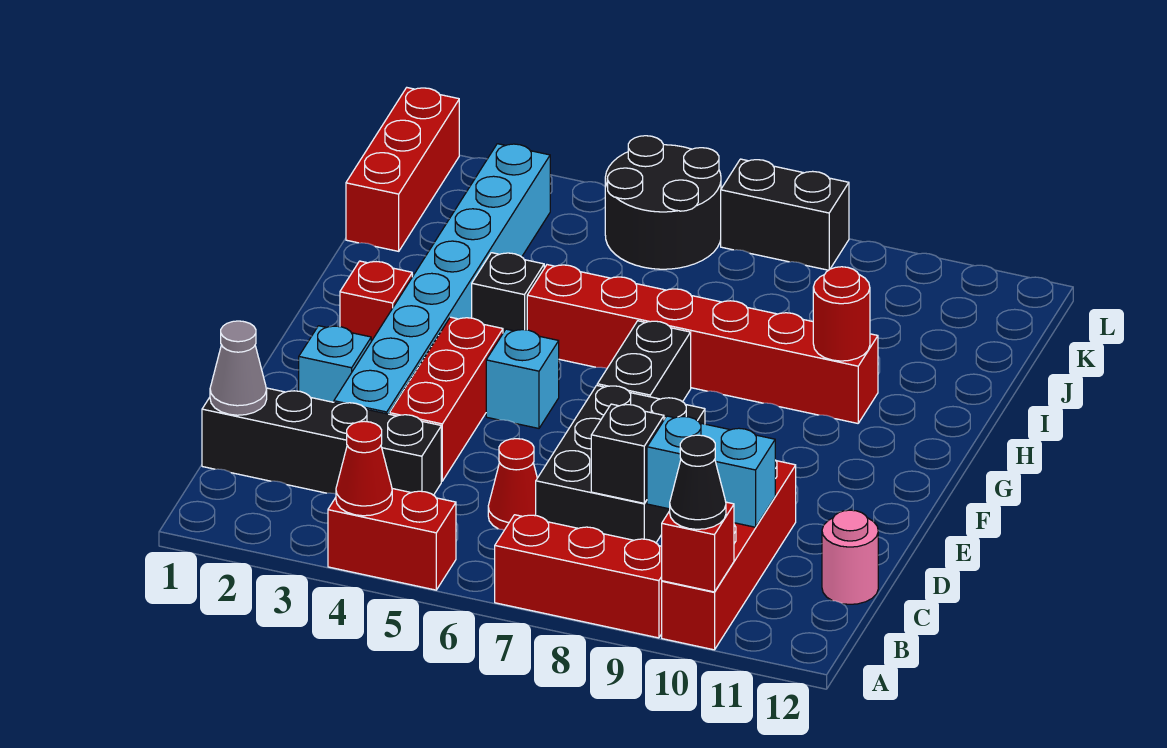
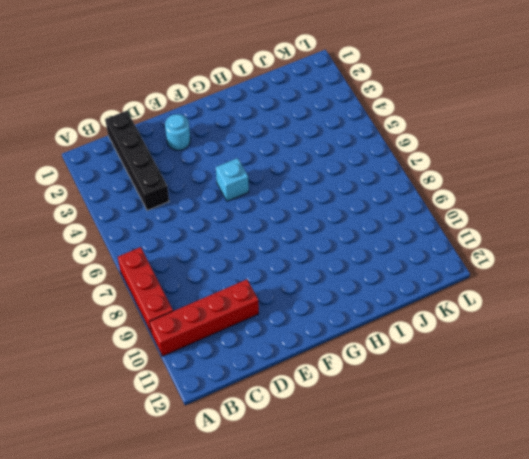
cyan round brick E2 level 1 -> cyan brick E2 level 1
none -> red brick A4:A5 level 1
none -> red cone C6 level 1
none -> black brick C7:E8 level 1

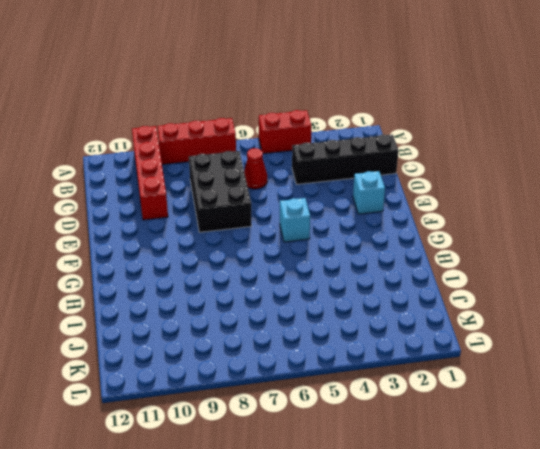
none -> pink round brick C12 level 1
none -> cyan brick D3:K3 level 1
none -> red brick D4:F4 level 1

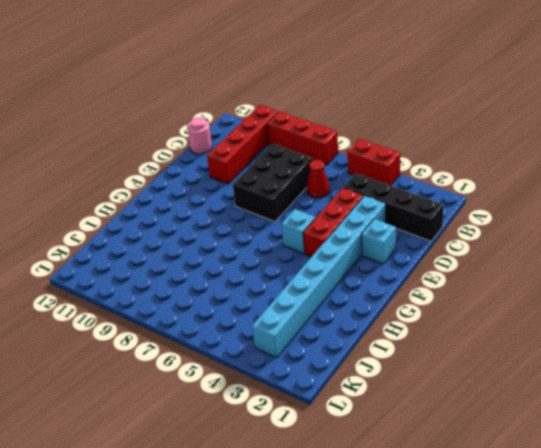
none -> black brick F7:G7 level 1
none -> red brick G2 level 1
none -> black brick H4 level 1

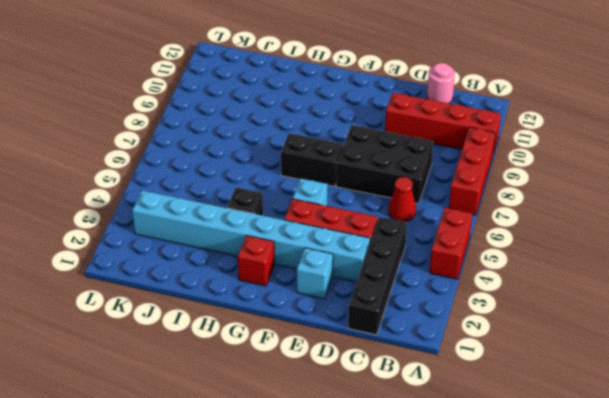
none -> red brick H5:H10 level 1
none -> red brick J1:L1 level 1
none -> black round brick K5:L6 level 1

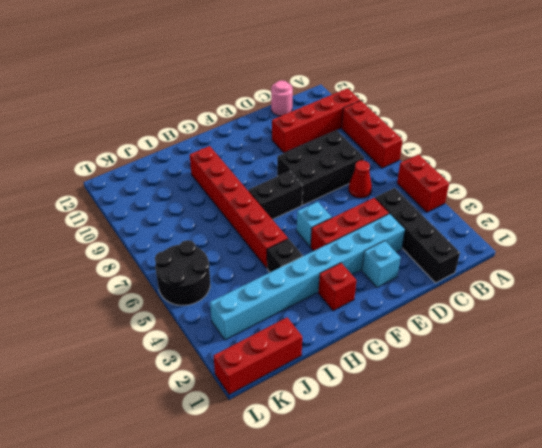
none -> black brick L7:L8 level 1
none -> red cone A4 level 2
none -> red brick A10 level 2

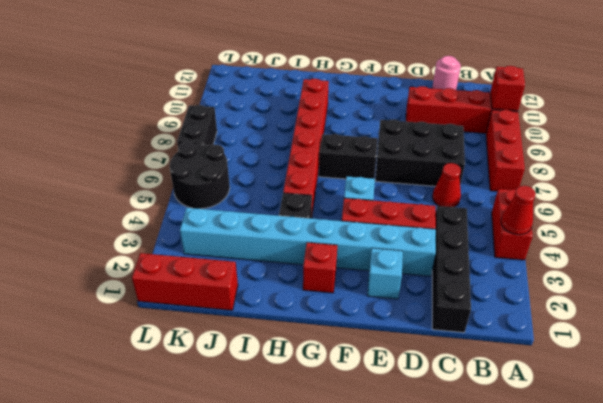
none -> grey cone C1 level 2
none -> black brick C8 level 2
none -> cyan brick C9:C10 level 2

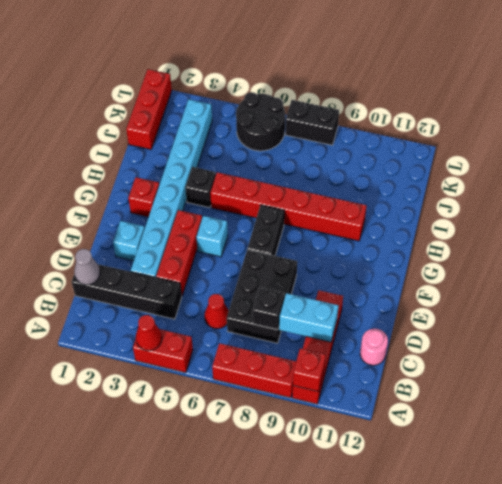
none -> red round brick H10 level 2
none -> black cone A10 level 3

